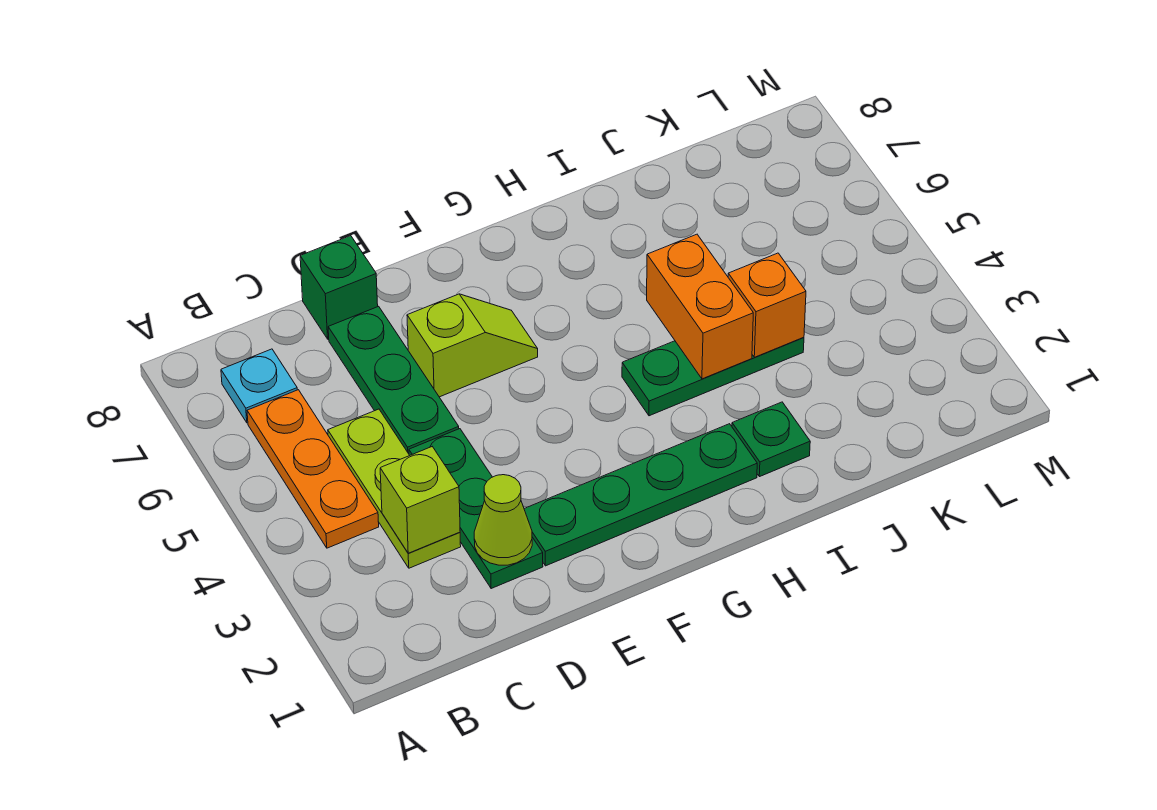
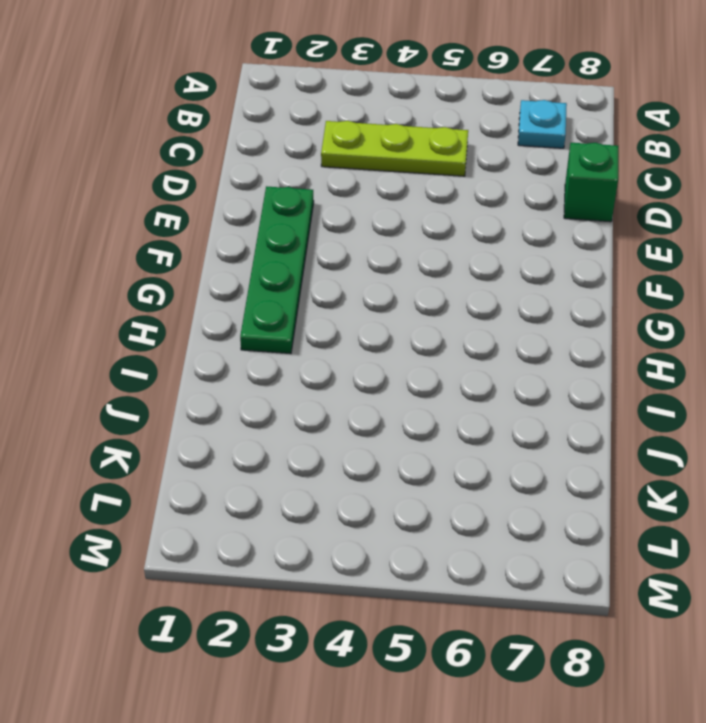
none -> orange plate B4:B6 level 1
none -> green plate D2:D4 level 1
none -> green plate D5:D7 level 1

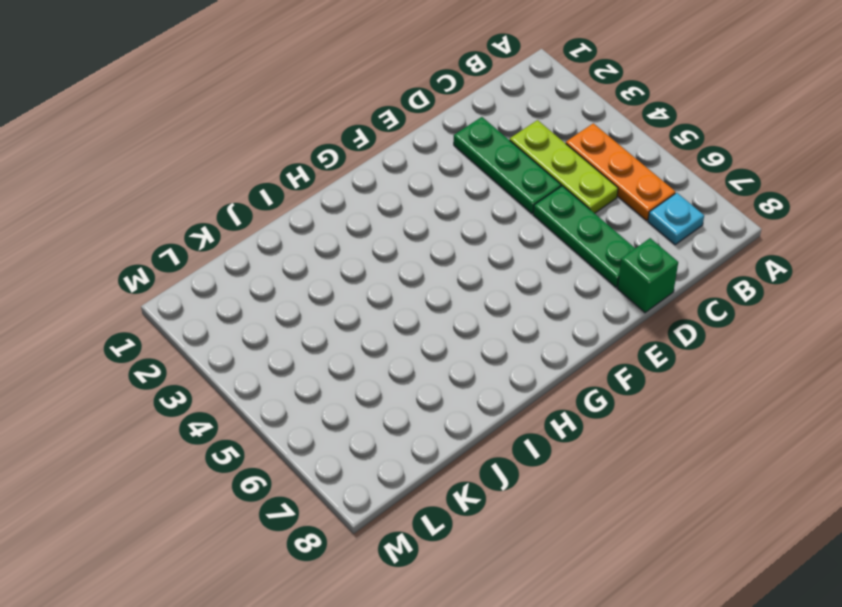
none -> green plate E2:H2 level 1
none -> lime slope E6:F6 level 1 top E
none -> green plate H4:J4 level 1

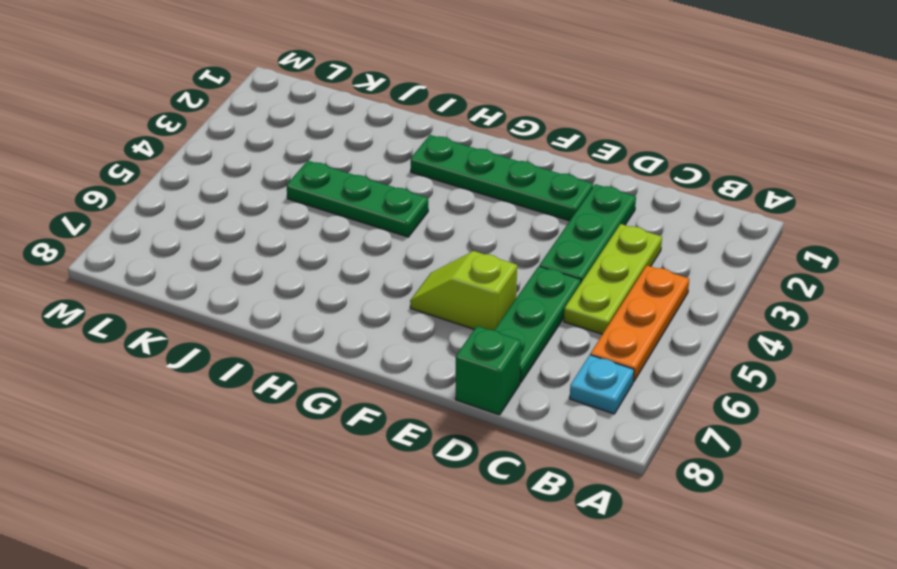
none -> green plate I2 level 1
none -> lime brick C3 level 2
none -> lime cone D2 level 2

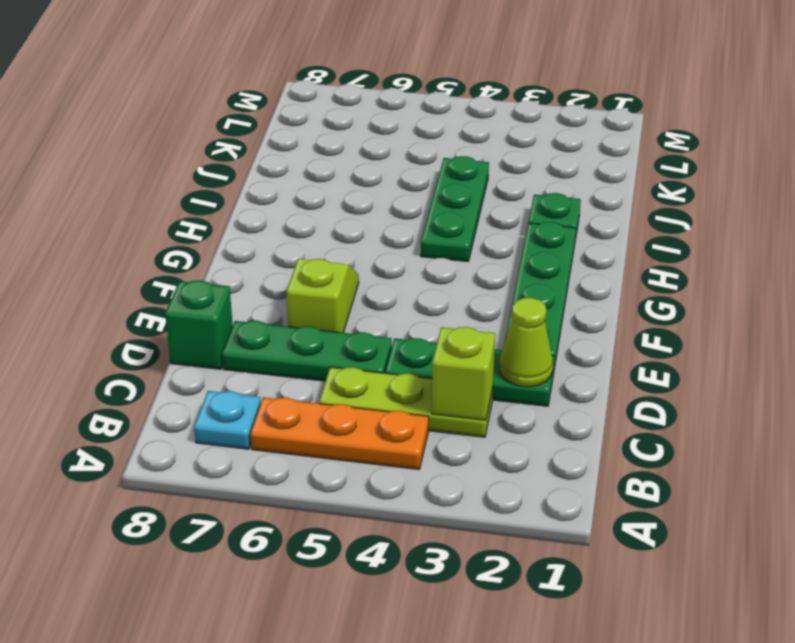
none -> orange brick I4:I5 level 2
none -> orange brick J4 level 2

